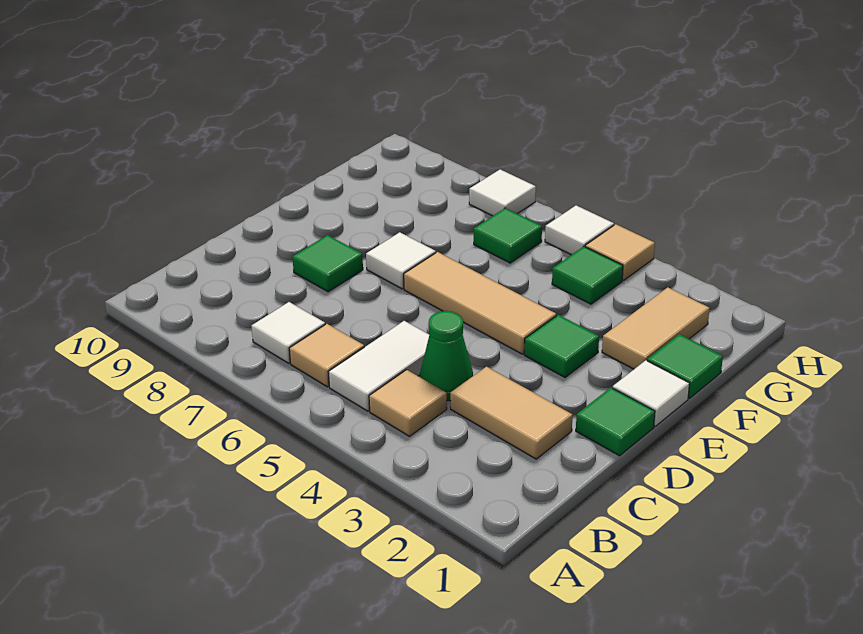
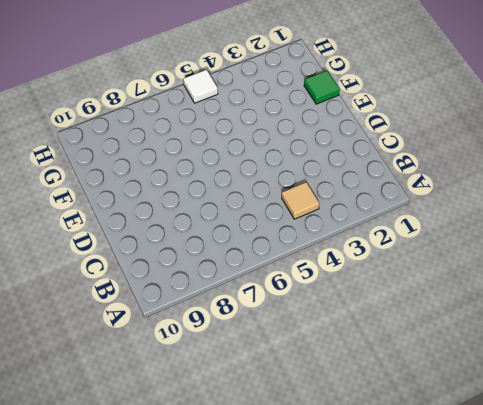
none -> white tile B5:C5 level 1
none -> tan tile B6 level 1
none -> white tile B7 level 1

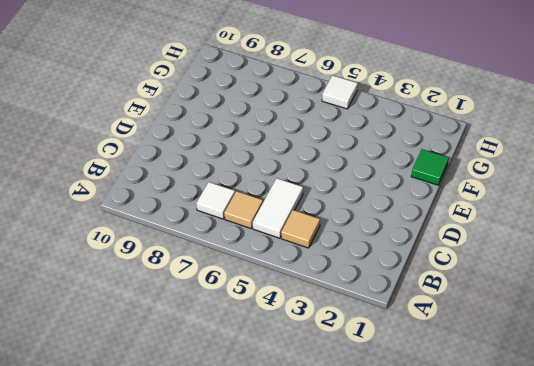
none -> tan tile C2:C3 level 1
none -> green cone C4 level 1
none -> green tile D1 level 1

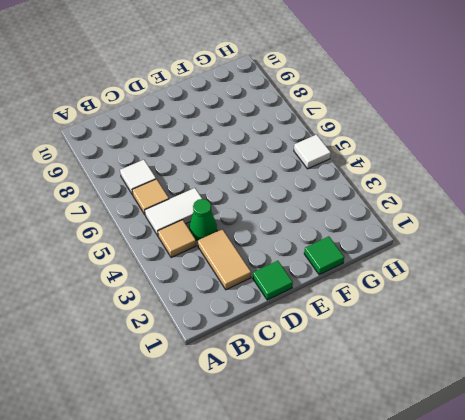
none -> green tile D8 level 1
none -> white tile E1 level 1
none -> green tile E3 level 1

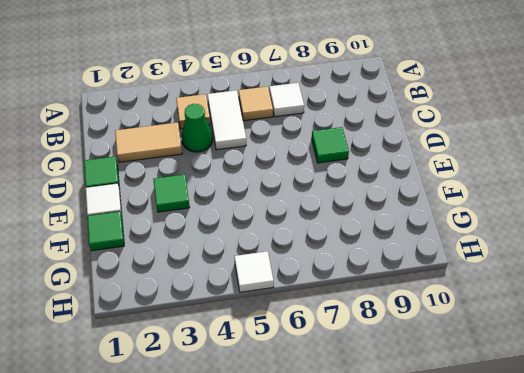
none -> tan tile E4:E6 level 1
none -> white tile E7 level 1
none -> tan tile F2:G2 level 1

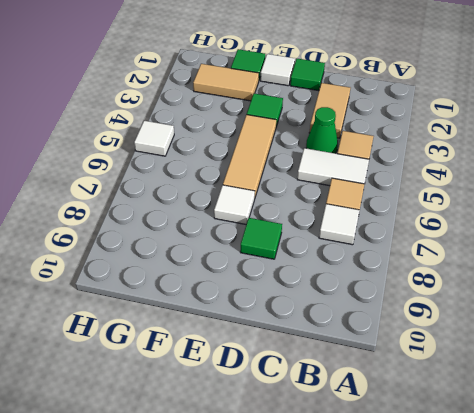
none -> green tile G4 level 1
none -> green tile G6 level 1
none -> tan tile H4 level 1

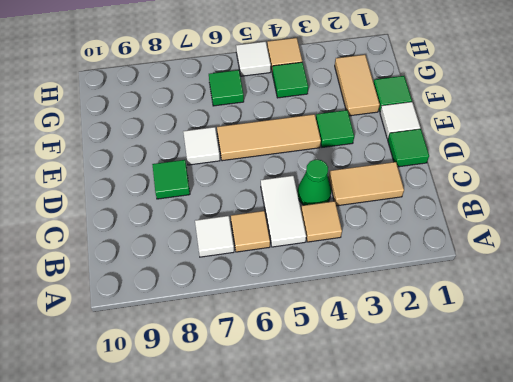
none -> white tile H7 level 1

